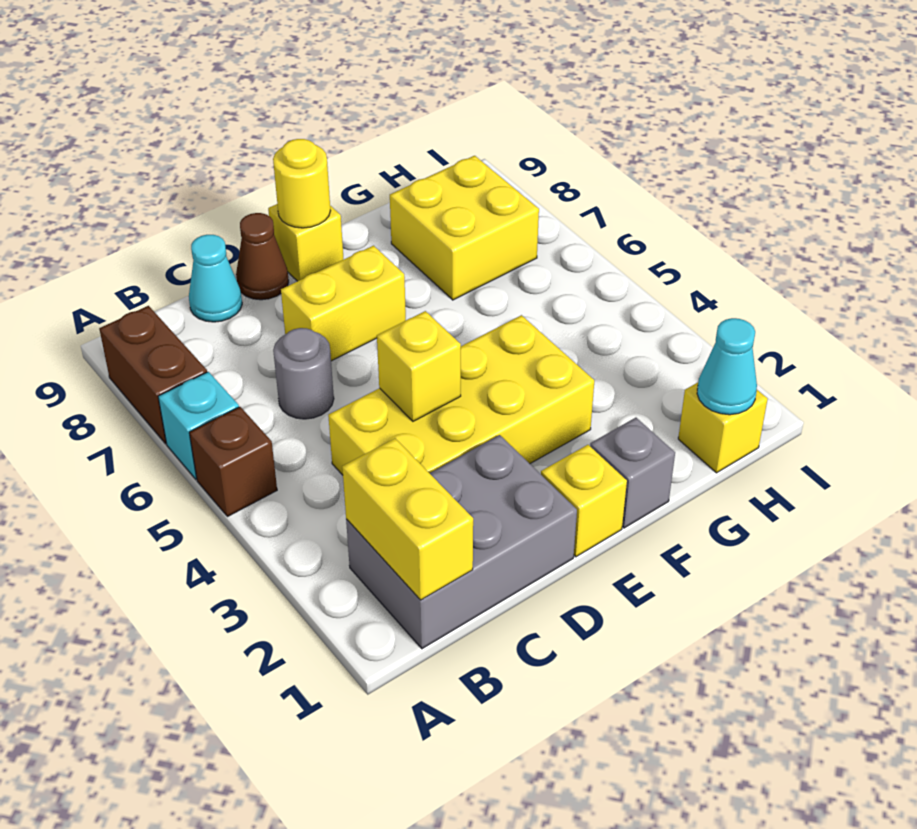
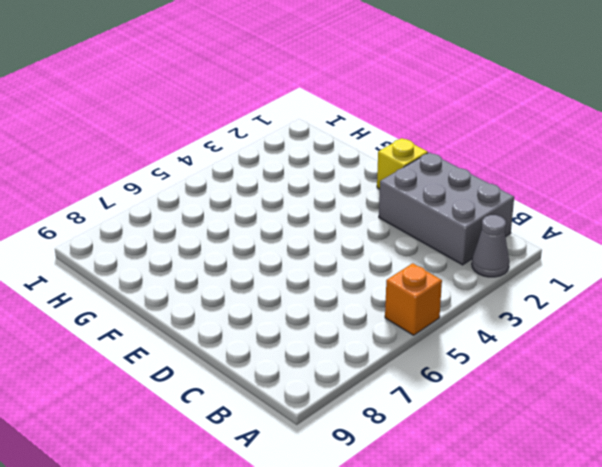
grey cone A2 level 1 -> none
orange brick A5 level 1 -> brown brick A5 level 1
none -> cyan brick A6 level 1
none -> brown brick A7:A8 level 1
none -> yellow brick C3:F4 level 1

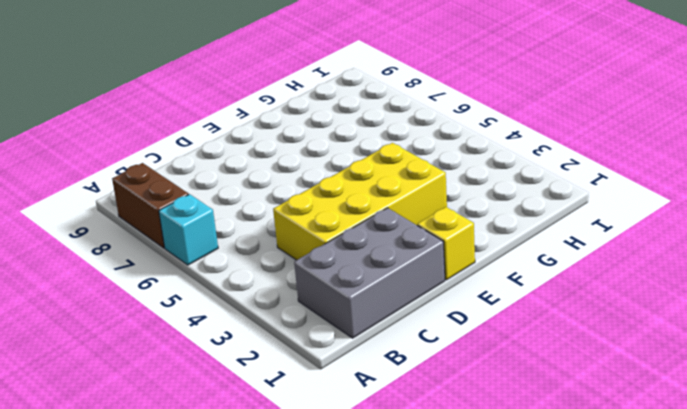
none -> brown brick A5 level 1
none -> grey round brick C6 level 1
none -> cyan cone C9 level 1

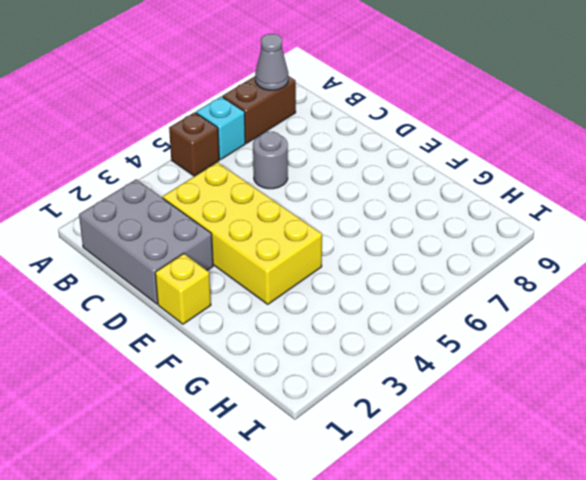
grey cone A8 level 2 -> none
none -> cyan cone C9 level 1
none -> yellow brick D7:E7 level 1
none -> brown cone D9 level 1

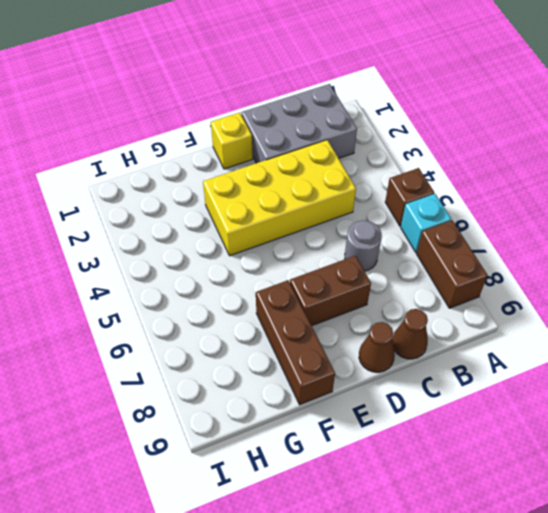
brown cone C9 level 1 -> cyan cone C9 level 1
brown brick D7:E7 level 1 -> yellow brick D7:E7 level 1
brown brick F7:F9 level 1 -> none
none -> yellow brick E9 level 1
none -> grey brick F1 level 1
none -> yellow brick G7:H8 level 1

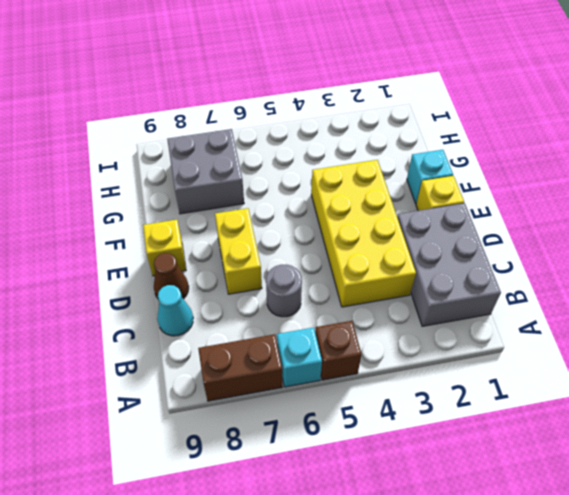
cyan brick F1 level 1 -> grey brick F1 level 1
grey brick G7:H8 level 1 -> yellow brick G7:H8 level 1
none -> yellow brick H1 level 1
none -> yellow brick B1:B2 level 2
none -> yellow brick D4 level 2

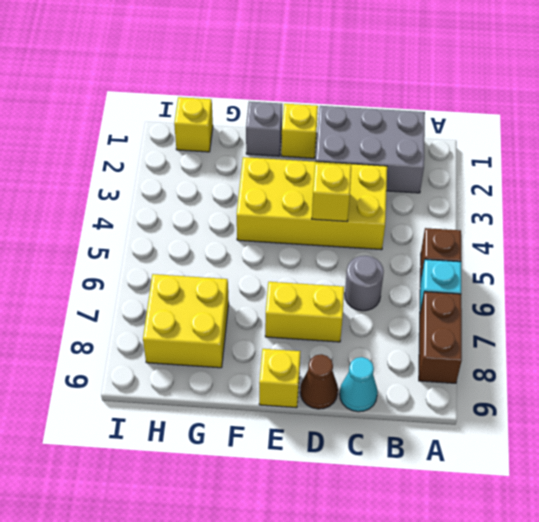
none -> yellow brick B1:B2 level 2
none -> yellow round brick E9 level 2
none -> cyan cone H1 level 2

